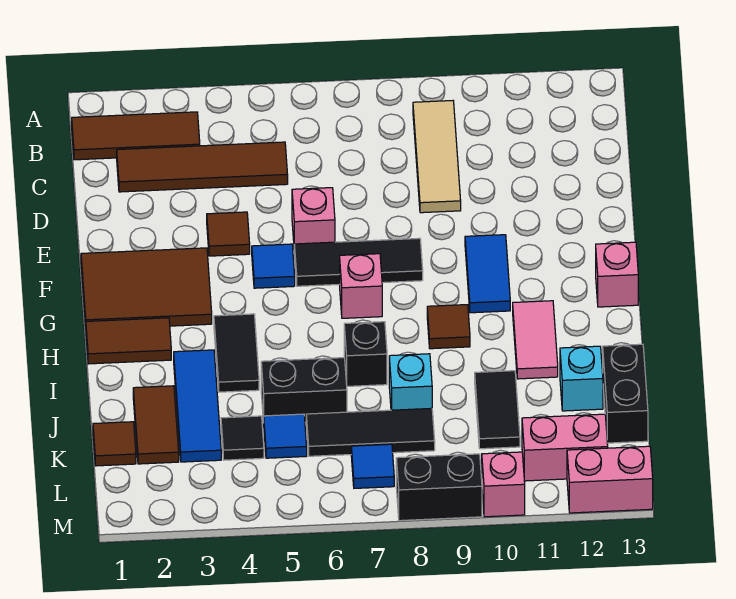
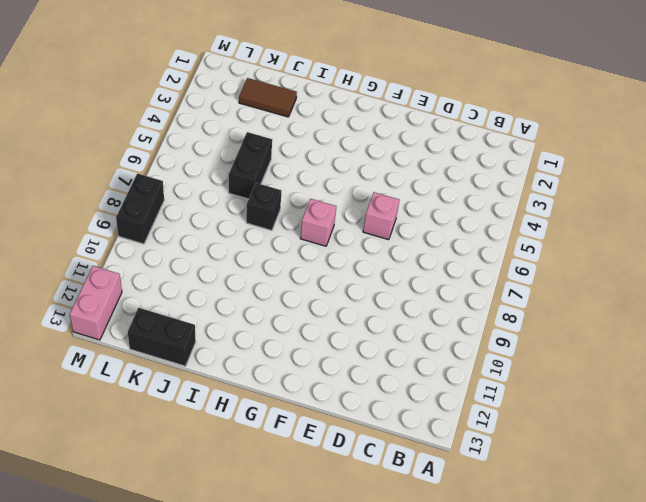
none -> brown tile B1:B3 level 1
none -> tan tile B9:D9 level 1
none -> brown tile C2:C5 level 1
none -> brown tile E4 level 1

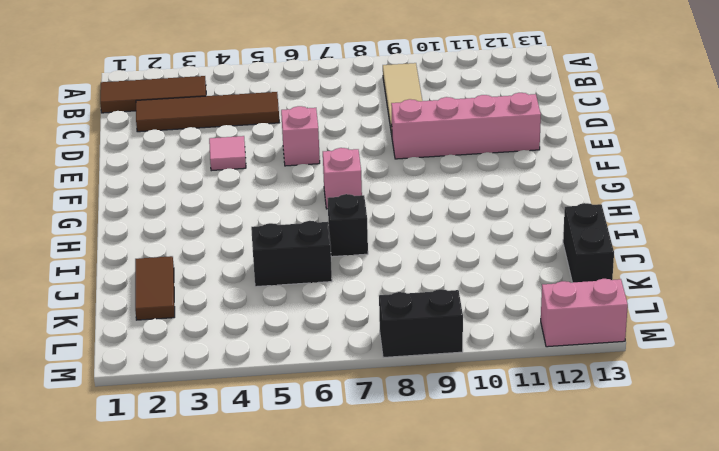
pink tile E4 level 1 -> brown tile E4 level 1
pink brick E9:E12 level 1 -> none
none -> brown tile F1:G3 level 1
none -> blue tile F5 level 1
none -> black tile F6:F8 level 1
none -> blue tile F10:G10 level 1

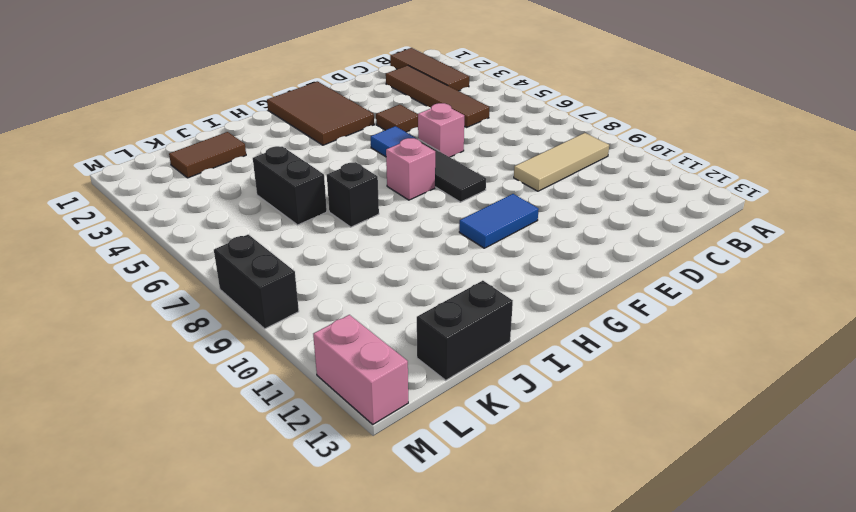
none -> pink brick G13 level 1
none -> brown tile H1:H2 level 1
none -> black tile H4:I4 level 1
none -> brown tile H9 level 1

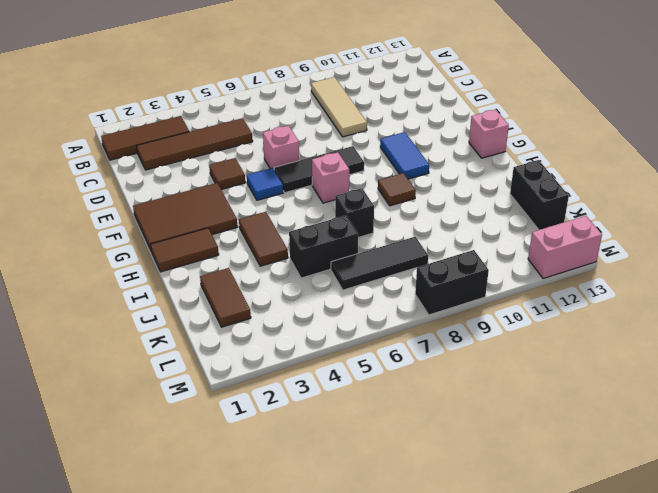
brown tile H4:I4 level 1 -> black tile H4:I4 level 1
none -> pink tile H11:I11 level 1
none -> blue tile I3:K3 level 1
none -> cyan brick J8 level 1
none -> black tile J10:K10 level 1

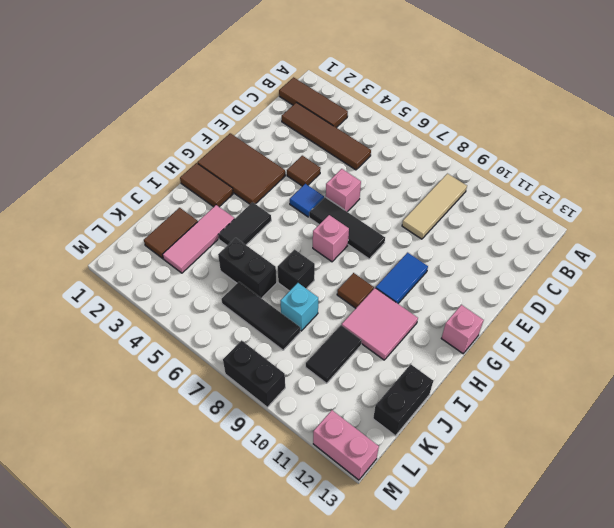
pink tile H10:I11 level 1 -> pink tile H11:I11 level 1
pink tile I3:K3 level 1 -> blue tile I3:K3 level 1
none -> cyan brick J12 level 1
none -> brown tile K1 level 1
none -> black tile K4 level 1
none -> blue tile K5 level 1

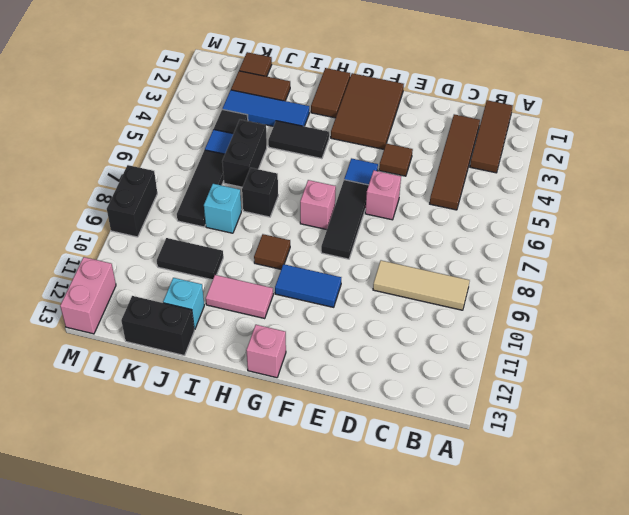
none -> blue tile L7 level 1
none -> pink brick L11:L12 level 1
none -> pink brick M10 level 1

